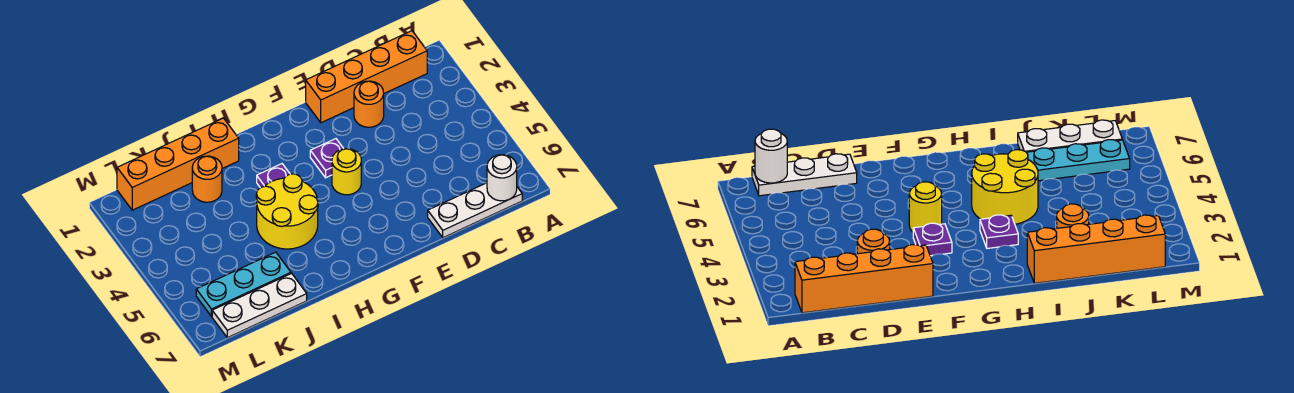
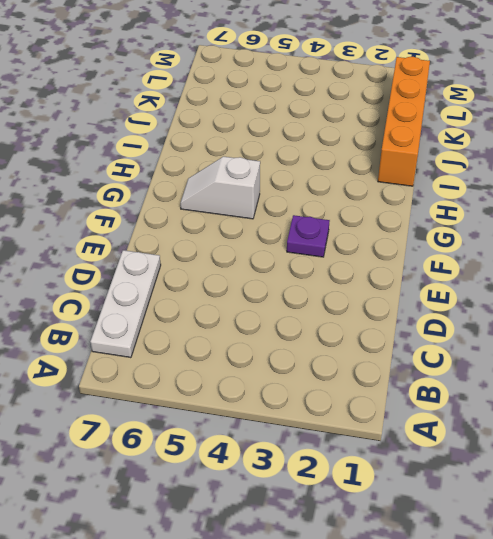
white slope G5:G6 level 1 top 5 -> none
none -> orange brick B1:E1 level 1
none -> orange round brick D2 level 1
none -> yellow round brick F4 level 1

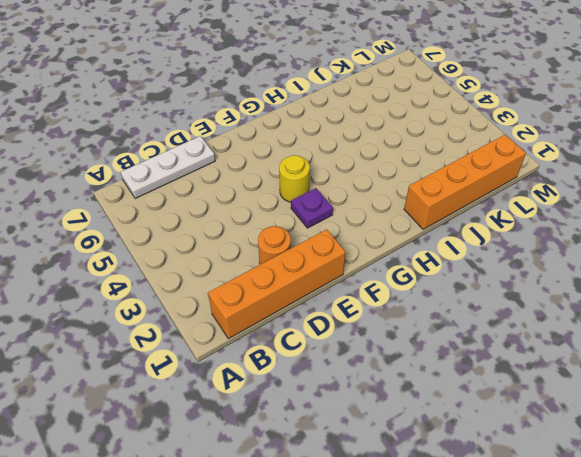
none -> purple plate H3 level 1
none -> yellow round brick H4:I5 level 1
none -> orange round brick J2 level 1

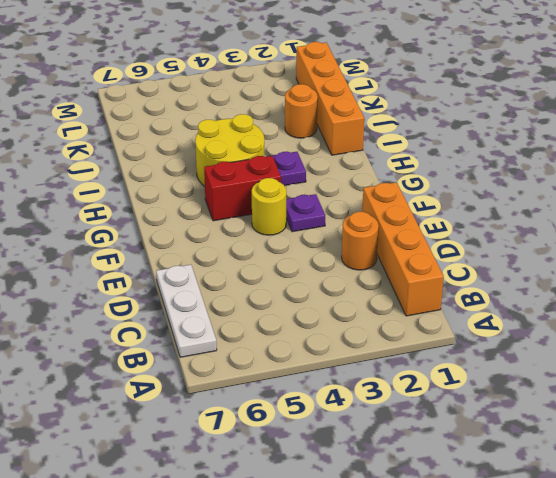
red brick G4:G5 level 1 -> none
none -> cyan plate J6:L6 level 1
none -> white plate J7:L7 level 1
none -> white round brick B7 level 2

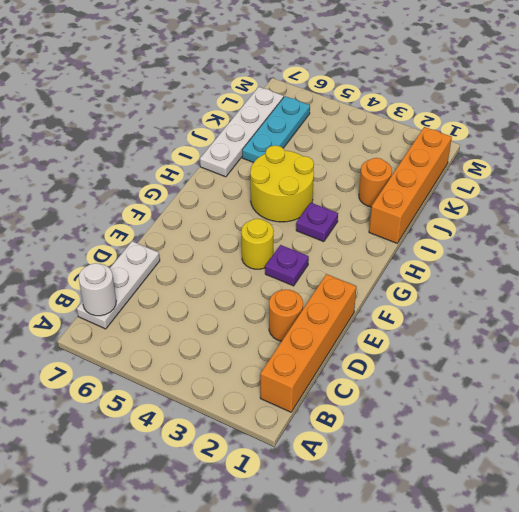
white plate I7:L7 level 1 -> white plate J7:L7 level 1

